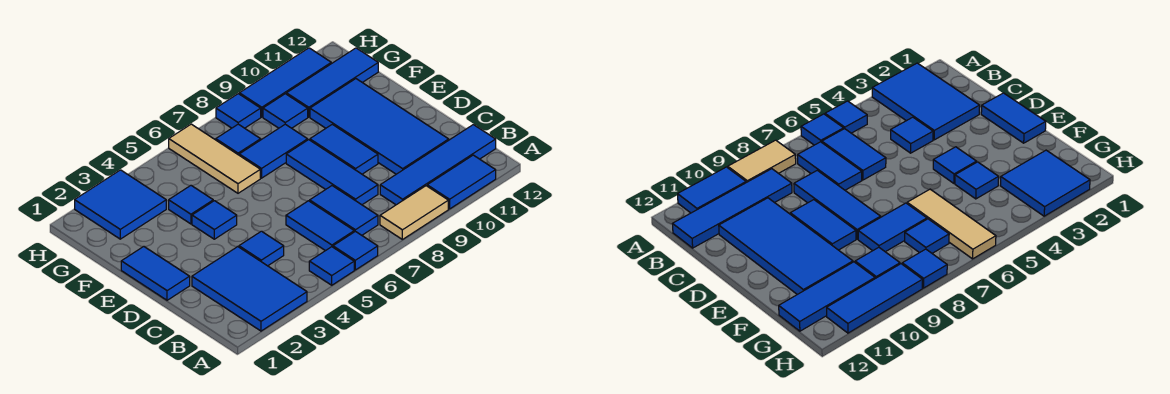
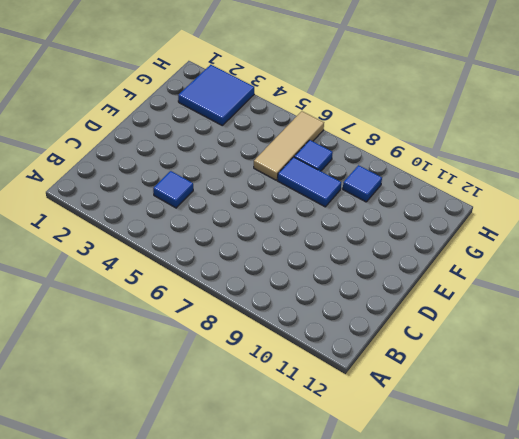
none -> blue tile A2:C3 level 1
none -> blue tile A5 level 1
none -> blue tile A6 level 1

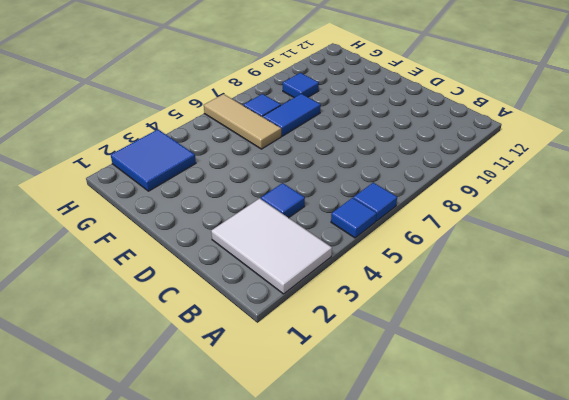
white tile A2:C3 level 1 -> blue tile A2:C3 level 1
none -> tan tile A8:A9 level 1
none -> blue tile A10:A11 level 1
none -> blue tile B6:C6 level 1

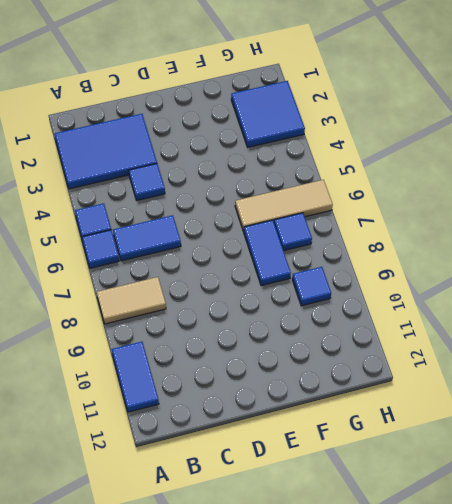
tan tile A8:B8 level 1 -> tan tile A8:A9 level 1
none -> blue tile B7:C7 level 1
none -> blue tile B9:B12 level 1
none -> blue tile C8:E8 level 1

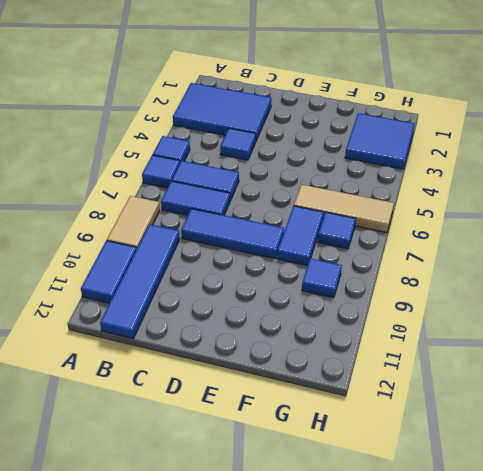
none -> blue tile C10:F11 level 1
none -> blue tile D1:E1 level 1
none -> blue tile D9:E9 level 1

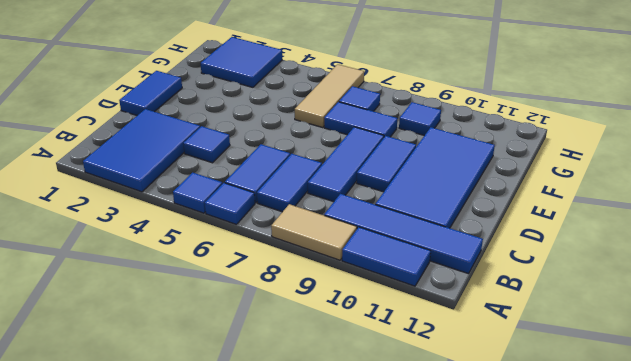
none -> blue tile E4 level 1
none -> blue tile F4 level 1
none -> blue tile G10:G12 level 1

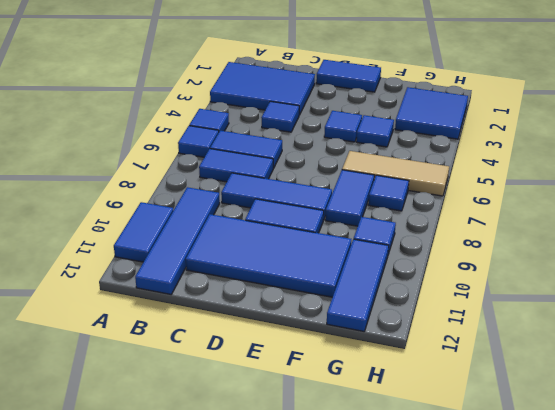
none -> tan tile A8:A9 level 1
none -> blue tile H8 level 1
none -> blue tile H9:H11 level 1

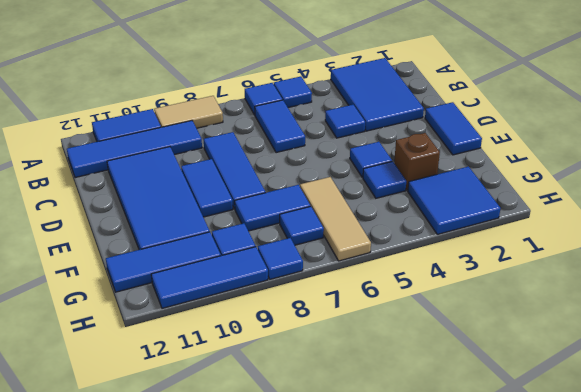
brown brick F3 level 1 -> none
none -> blue tile B7:C7 level 1

